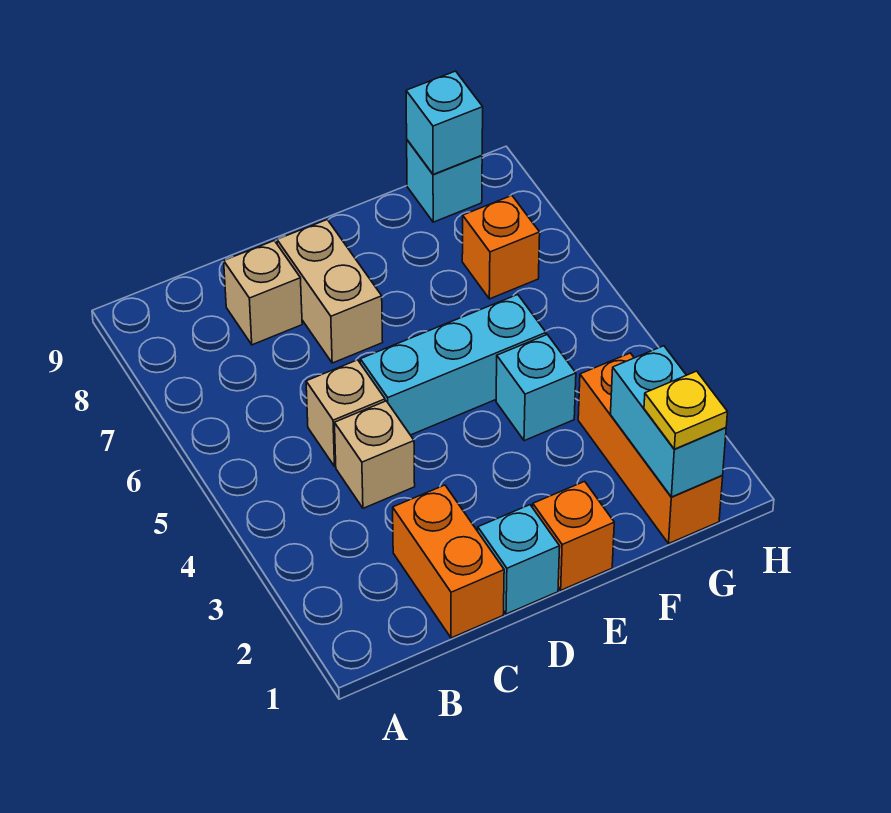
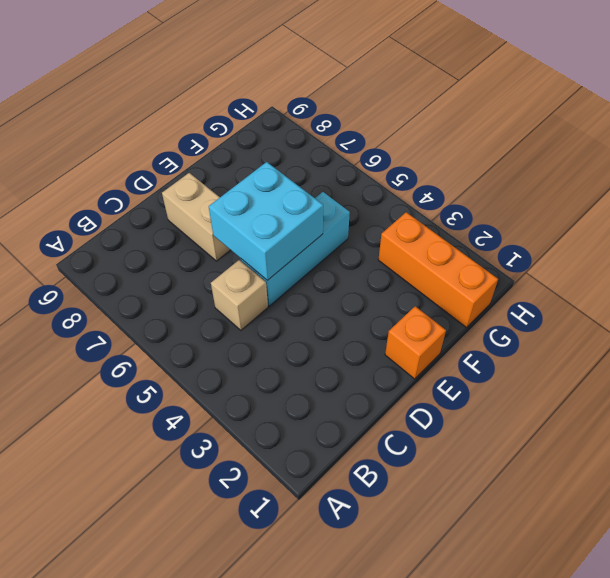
cyan brick D5:E6 level 2 -> none
none -> orange brick C1:C2 level 1
none -> tan brick C4 level 1
none -> tan brick C8 level 1

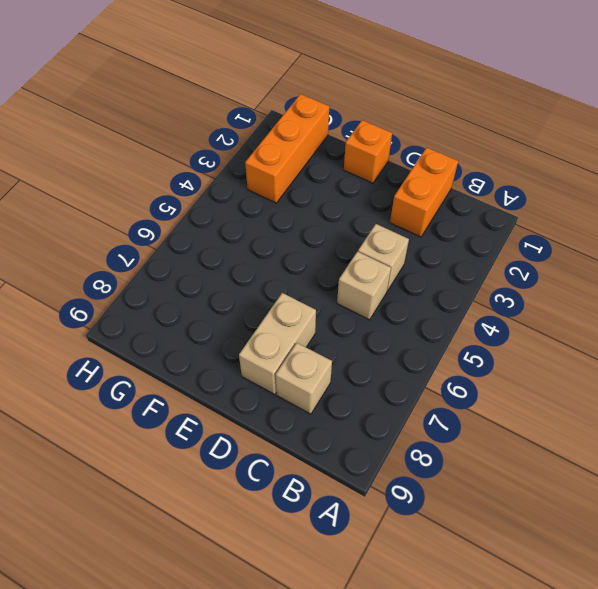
none -> cyan brick D1 level 1
none -> cyan brick D5:F5 level 1
none -> cyan brick F4 level 1

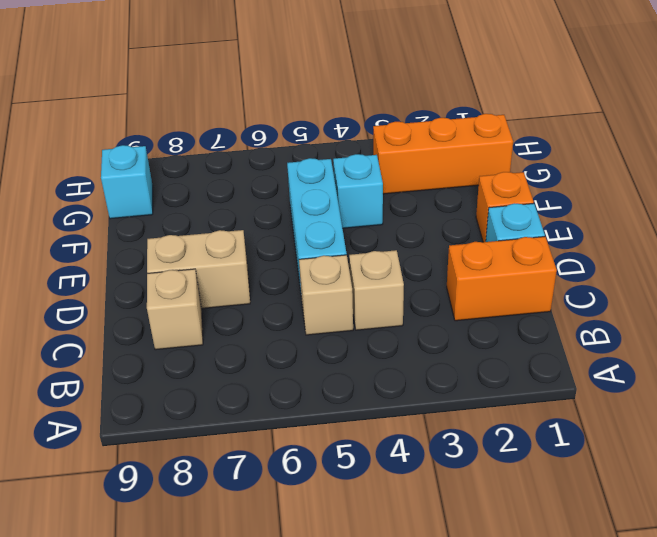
none -> orange brick G7 level 1
none -> cyan brick G1:G2 level 2
none -> cyan brick G9 level 2

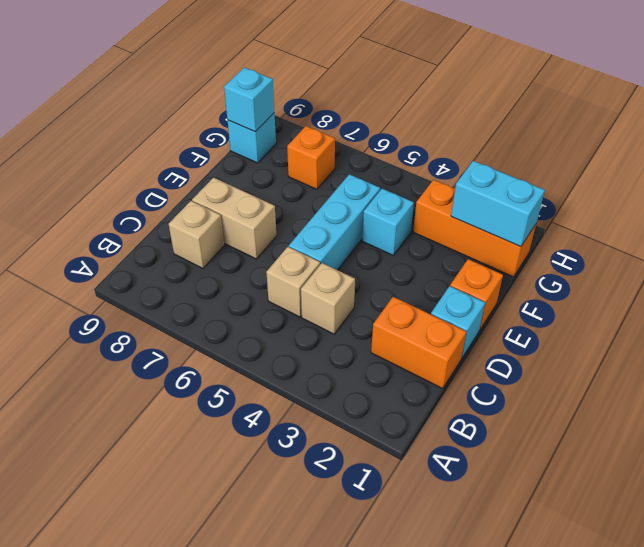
none -> yellow plate G1 level 3

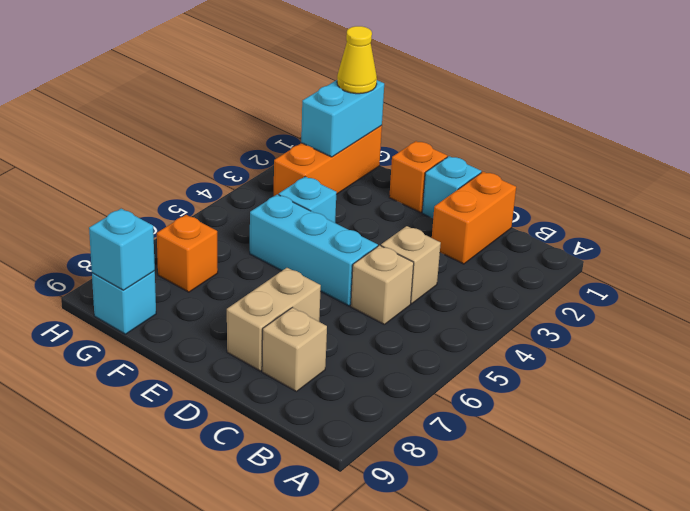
yellow cone G1 level 3 -> yellow plate G1 level 3

